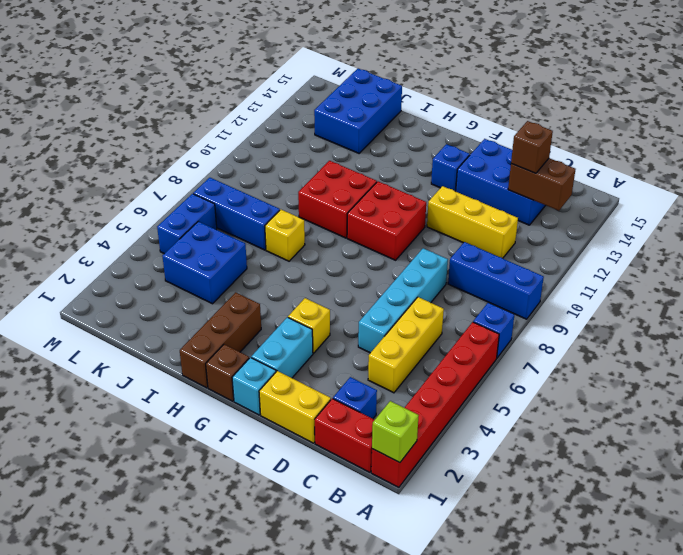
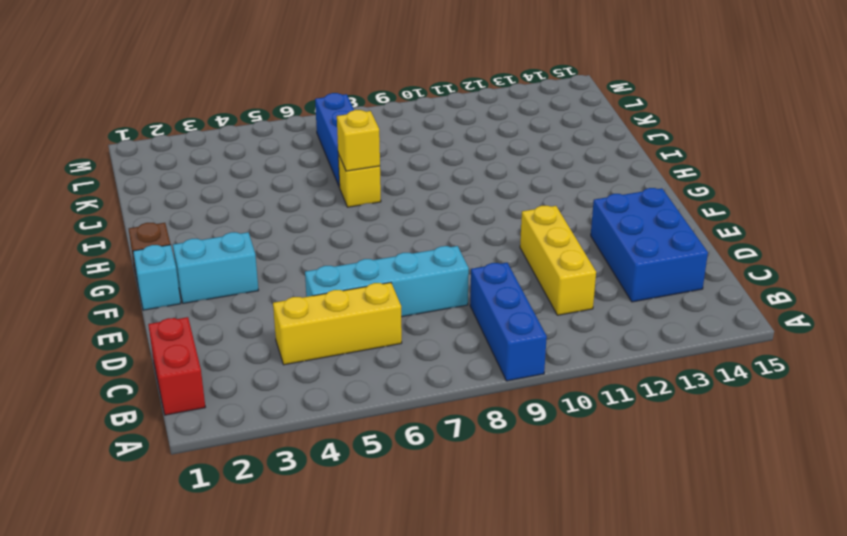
yellow brick I7 level 2 -> yellow brick F4 level 1
none -> red brick A1:A6 level 1
none -> blue brick A7 level 1
none -> blue brick C2 level 1

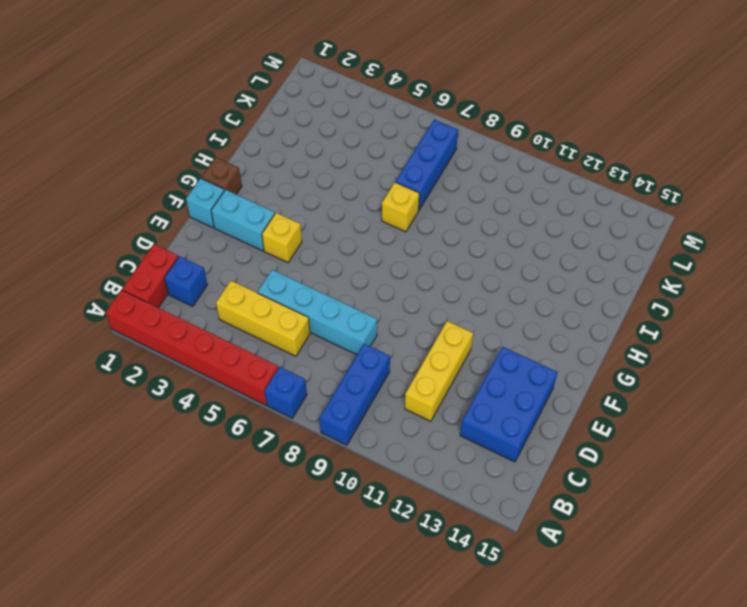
none -> yellow brick D1:E1 level 1
none -> red brick F9:G10 level 1
none -> blue brick F13 level 1

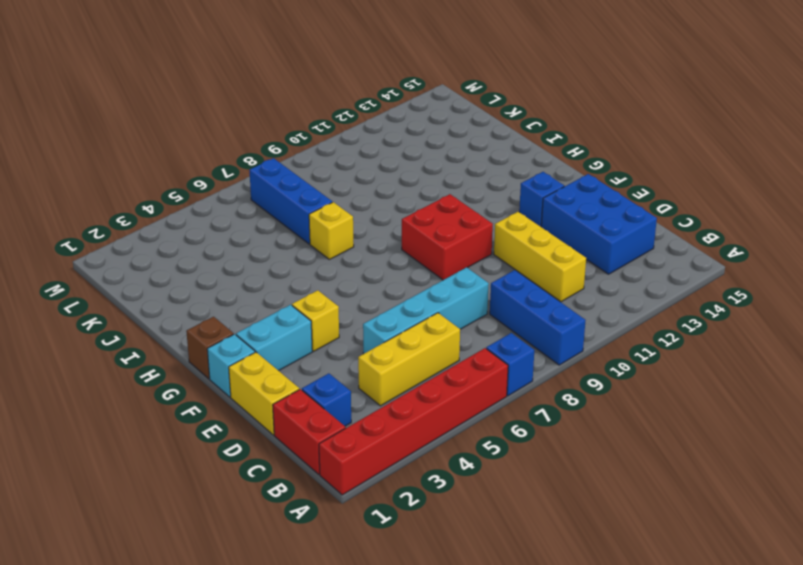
none -> brown brick H1:H3 level 1
none -> red brick H9:I10 level 1
none -> blue brick J4:K5 level 1

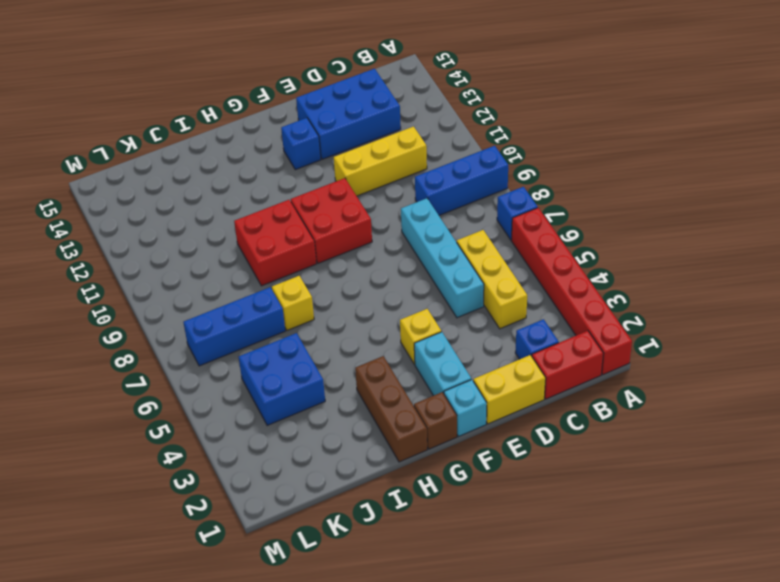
none -> blue brick J13:K15 level 1
none -> blue brick L5:L6 level 1
none -> lime brick A1 level 2

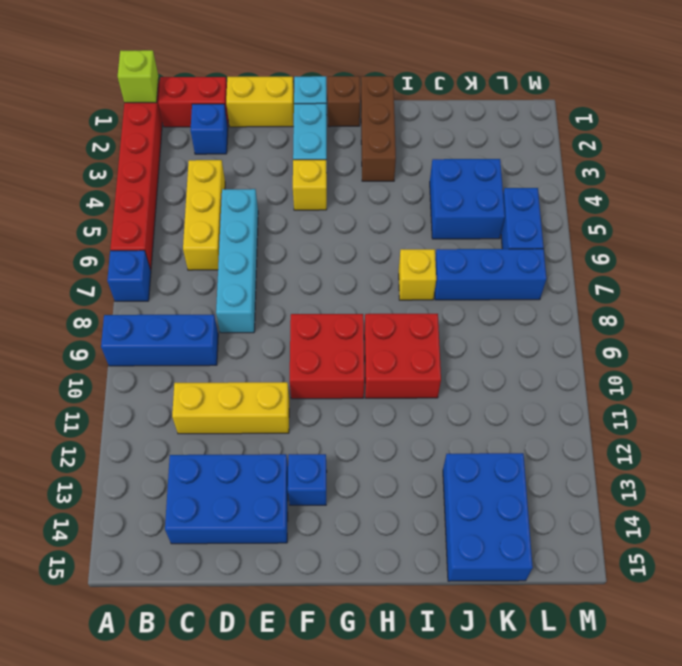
none -> brown brick B13:C13 level 2
none -> brown brick C13 level 3

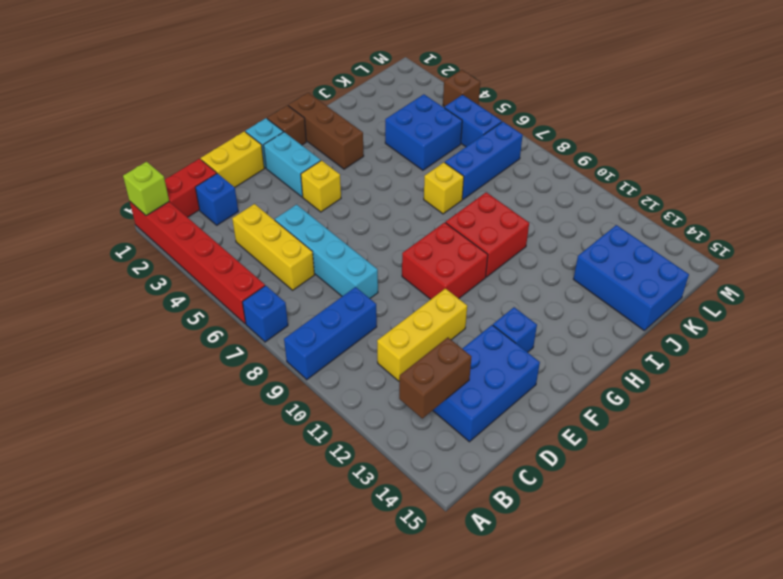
brown brick M4 level 1 -> brown brick C13 level 3

